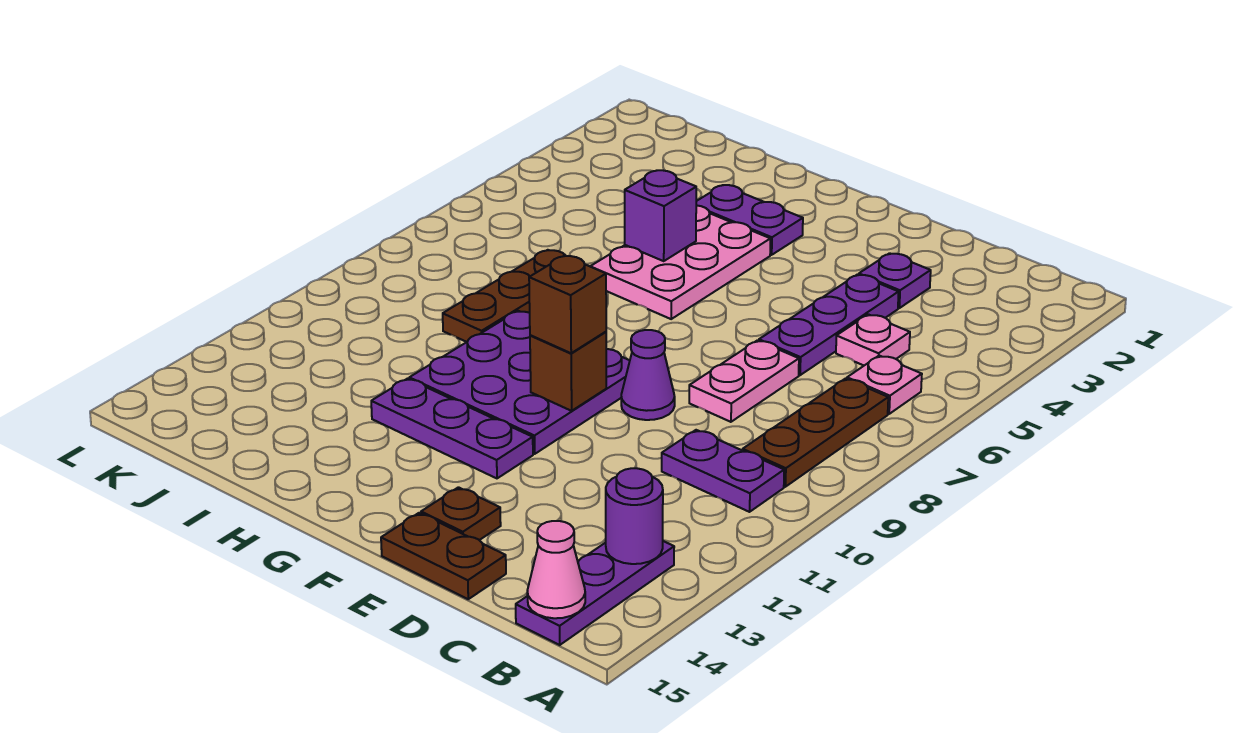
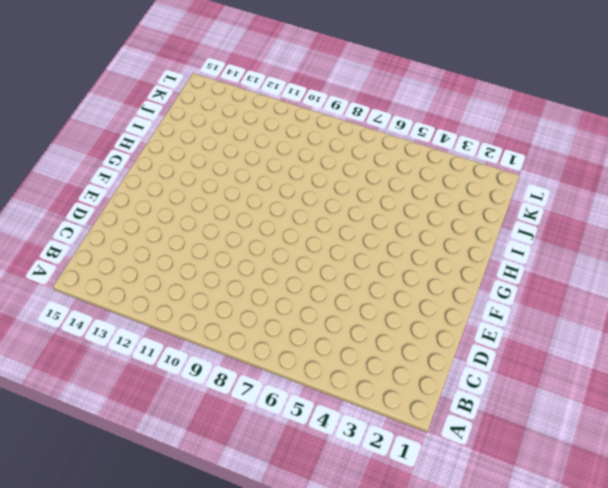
none -> pink plate B6 level 1
none -> brown plate B7:B9 level 1
none -> purple plate B10:C10 level 1

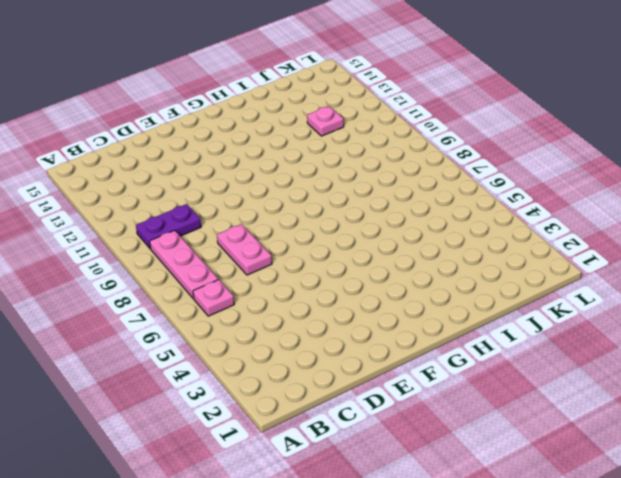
pink plate B7:B9 level 1 -> brown plate B7:B9 level 1
pink plate J12 level 1 -> pink plate C5 level 1
none -> purple plate B13:B15 level 1
none -> purple plate D3 level 1
none -> purple plate D4:D6 level 1

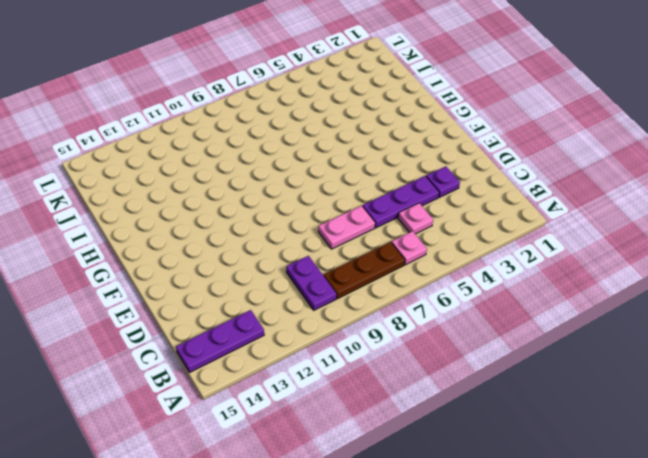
none -> brown plate D15:E15 level 1
none -> purple cone E9 level 1
none -> brown plate E14 level 1

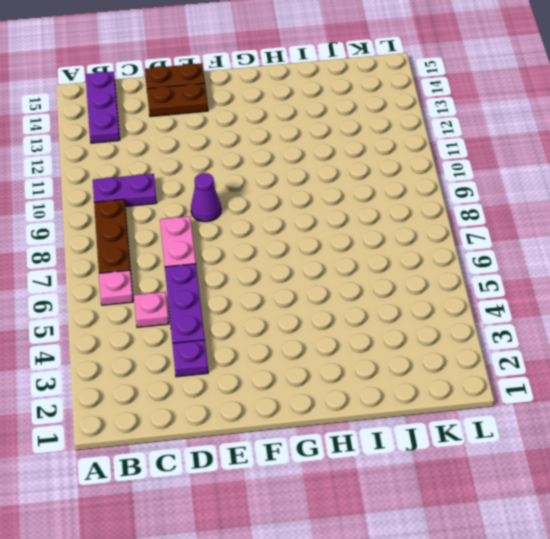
brown plate D14:E14 level 1 -> brown plate E14 level 1
none -> purple plate F9:H11 level 1
none -> purple plate F12:H12 level 1
none -> purple plate G3:H3 level 1

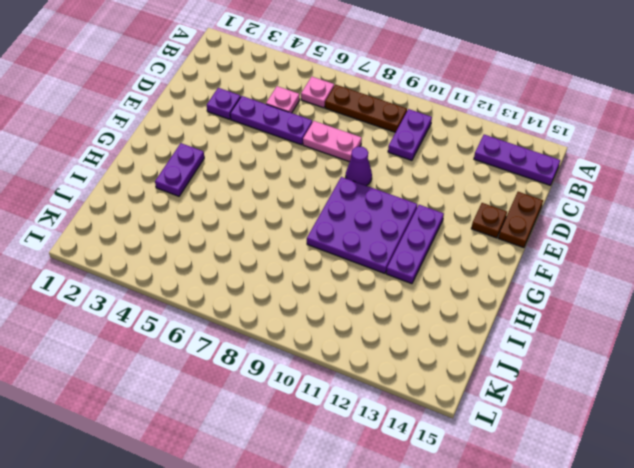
none -> pink plate G4:H6 level 1
none -> brown plate I7:I9 level 1
none -> purple round brick B13 level 2

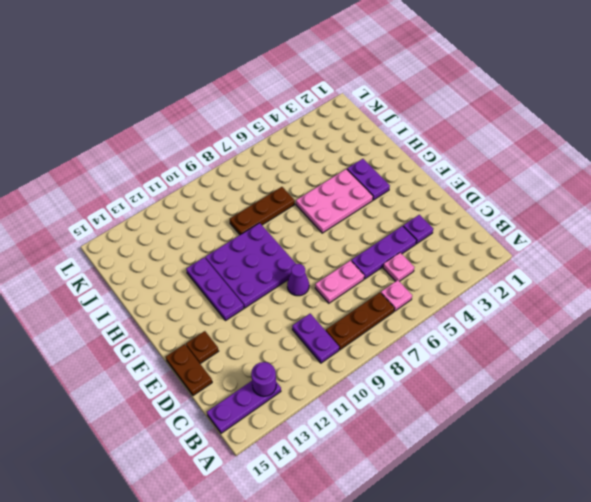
none -> pink cone B15 level 2
none -> brown brick F10 level 2
none -> purple brick H5 level 2

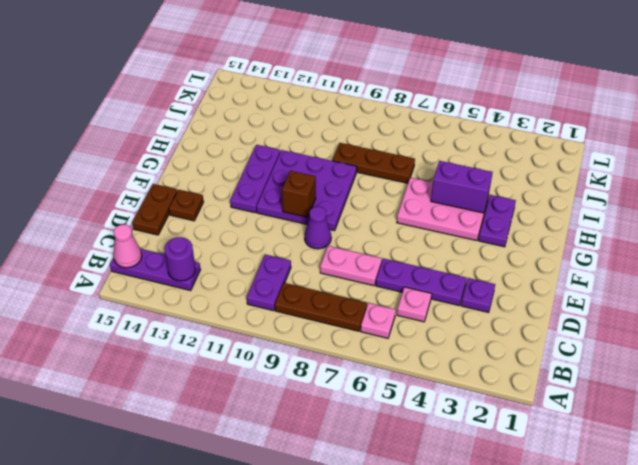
purple brick H4:H5 level 2 -> purple brick H5 level 2
none -> brown brick F10 level 3

